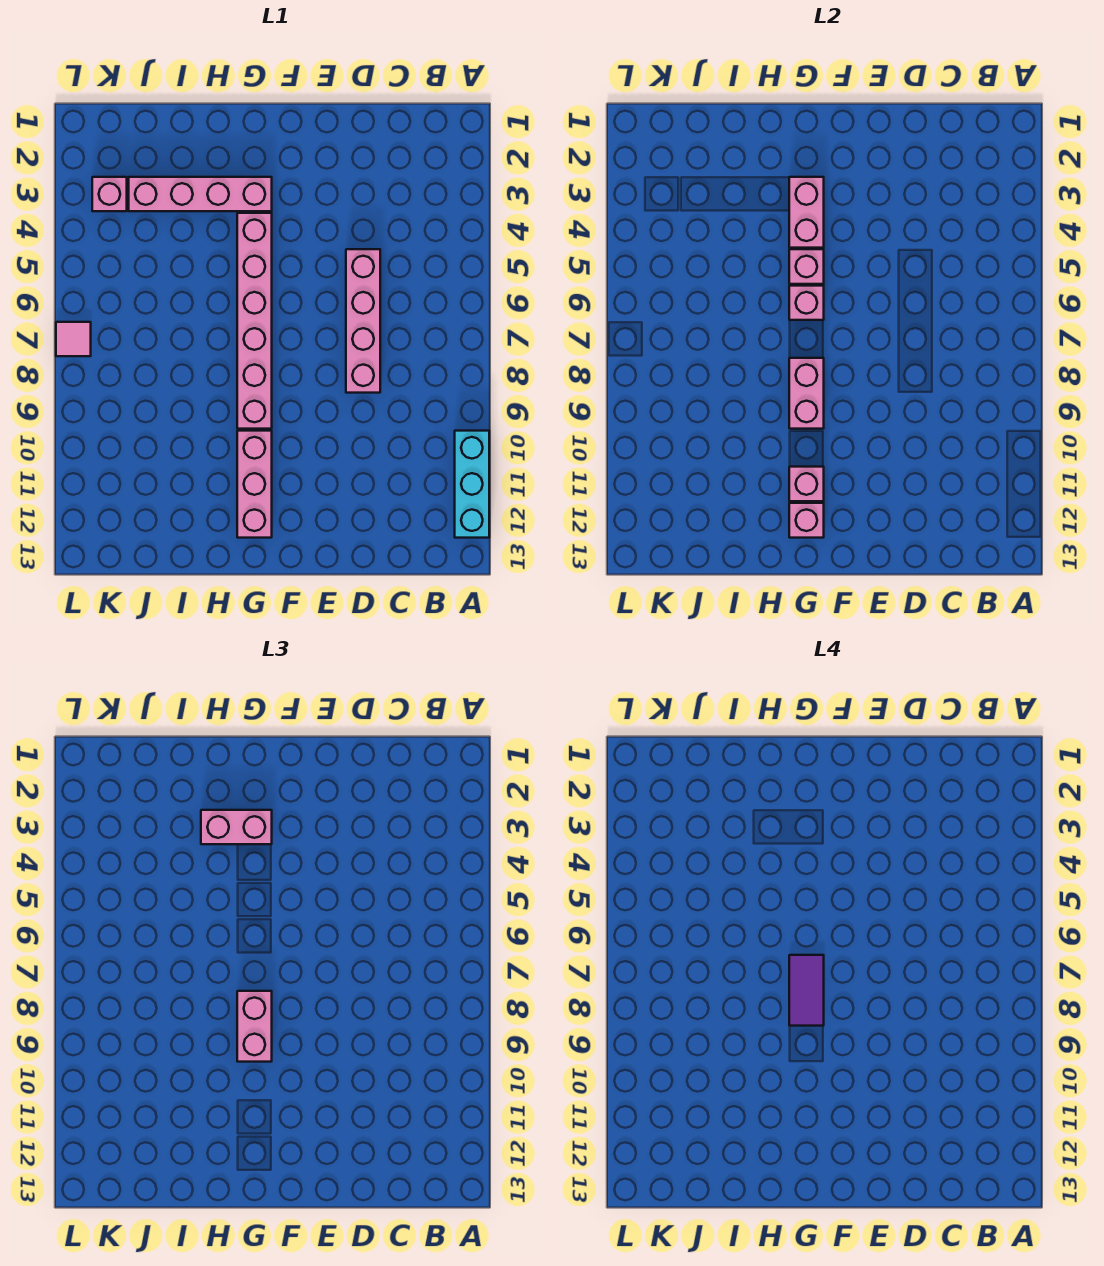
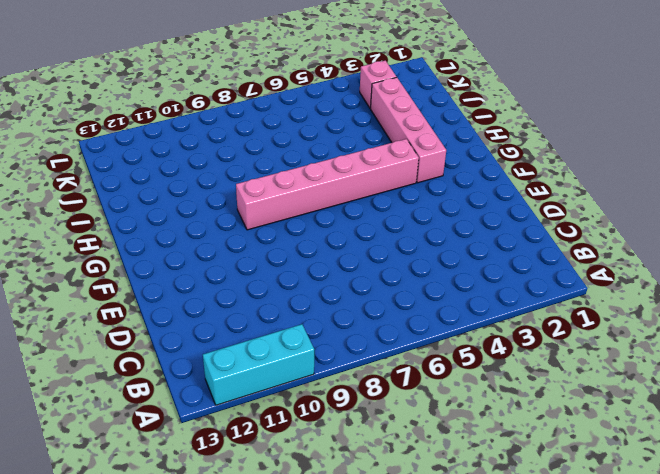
none -> pink brick D5:D8 level 1
none -> pink brick G10:G12 level 1
none -> pink tile L7 level 1

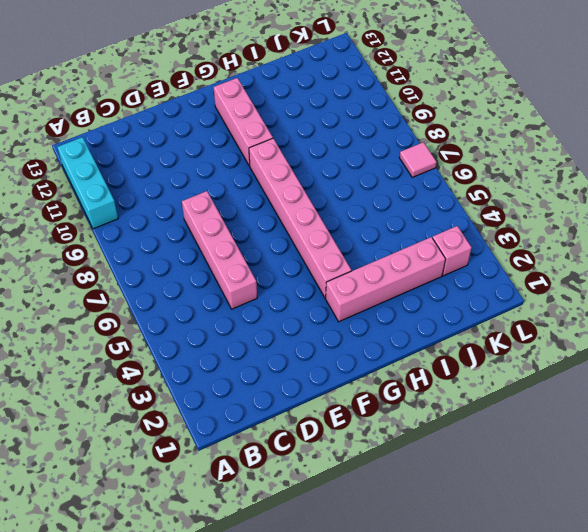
none -> pink brick G3:G4 level 2
none -> pink brick G5 level 2
none -> pink brick G6 level 2

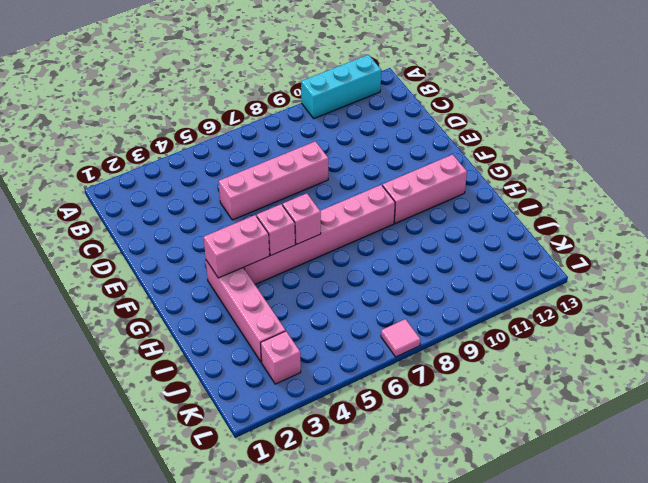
none -> pink brick G8:G9 level 2
none -> pink brick G11 level 2
none -> pink brick G12 level 2

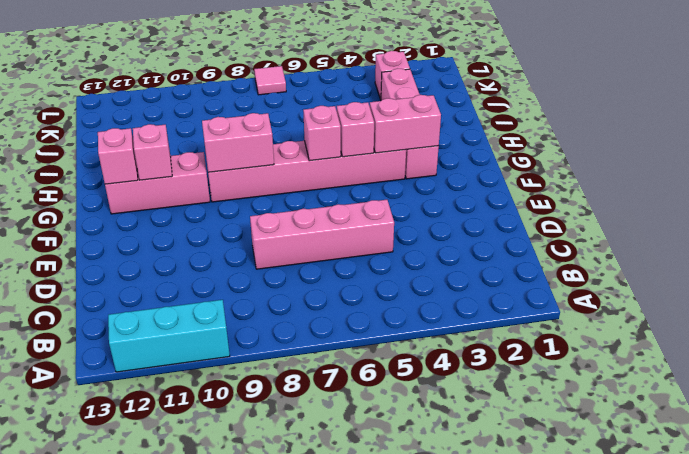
none -> pink brick G3:H3 level 3
none -> pink brick G8:G9 level 3
none -> purple tile G7:G8 level 4

